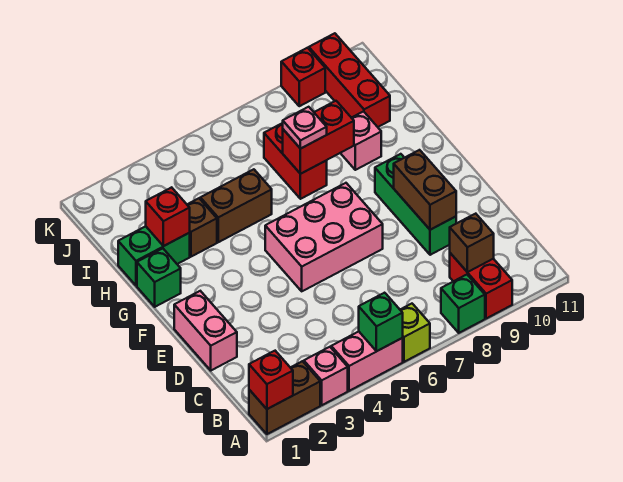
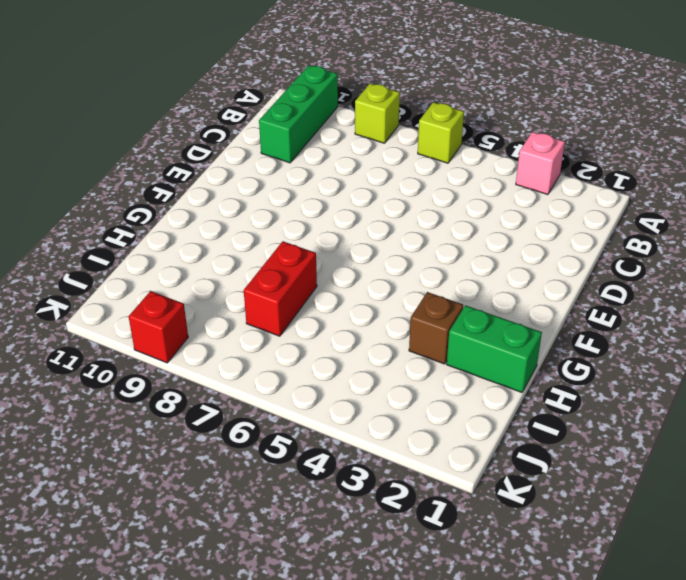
lime brick A8 level 1 -> green brick A8 level 1
green brick A10:C10 level 1 -> green brick D9:F9 level 1
none -> brown brick A1:A2 level 1
none -> pink brick A4:A5 level 1
none -> red brick A9:B9 level 1

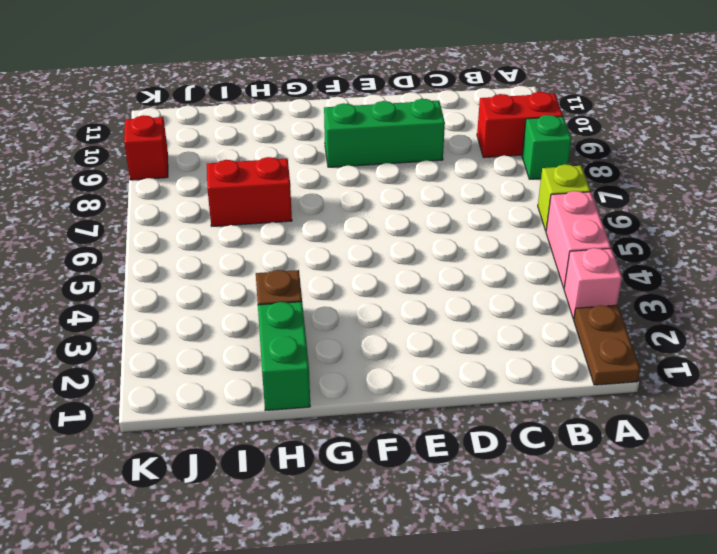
brown plate A1:A2 level 1 -> brown brick A1:A2 level 1
none -> pink brick D1:E1 level 1
none -> pink brick E5:F7 level 1
none -> green brick G1 level 1

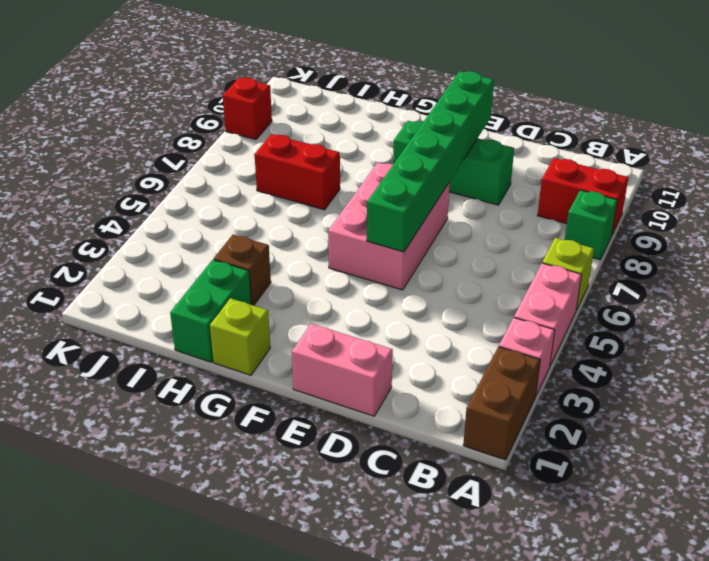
green brick E5:E10 level 2 -> brown brick D9:E9 level 2
lime brick G1 level 1 -> green brick G1 level 1
none -> brown brick H4:H5 level 1
none -> pink brick H9 level 1
none -> red brick I10:K10 level 1

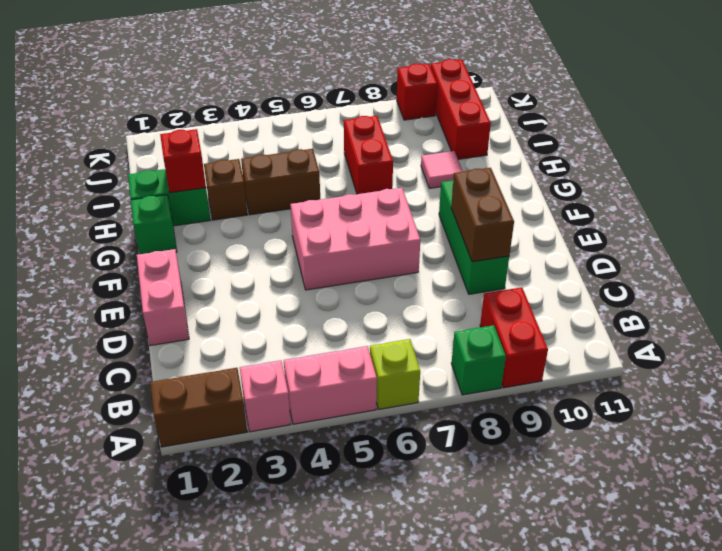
pink tile H9 level 1 -> pink brick H9 level 1
none -> red brick A1 level 2
none -> green brick A5 level 2
none -> brown brick B9 level 2

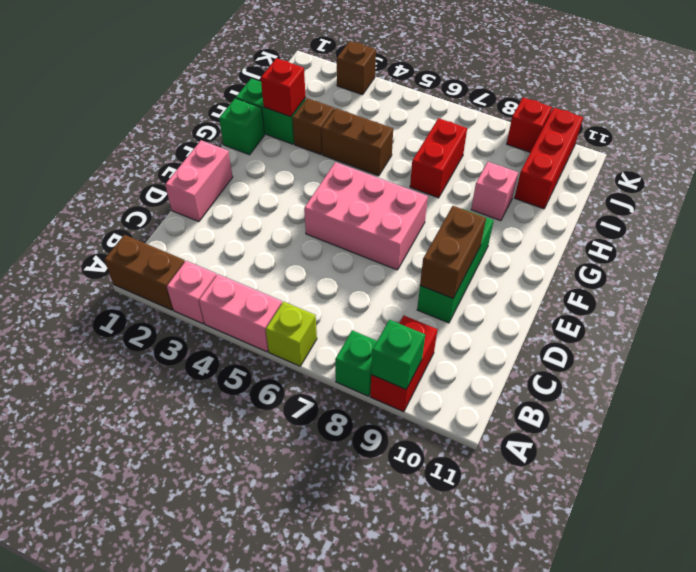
green brick A9 level 2 -> green brick A5 level 2
brown brick K3 level 1 -> brown brick B9 level 2
none -> red brick A1 level 2
none -> red brick H7:H8 level 2
none -> pink plate H7 level 3

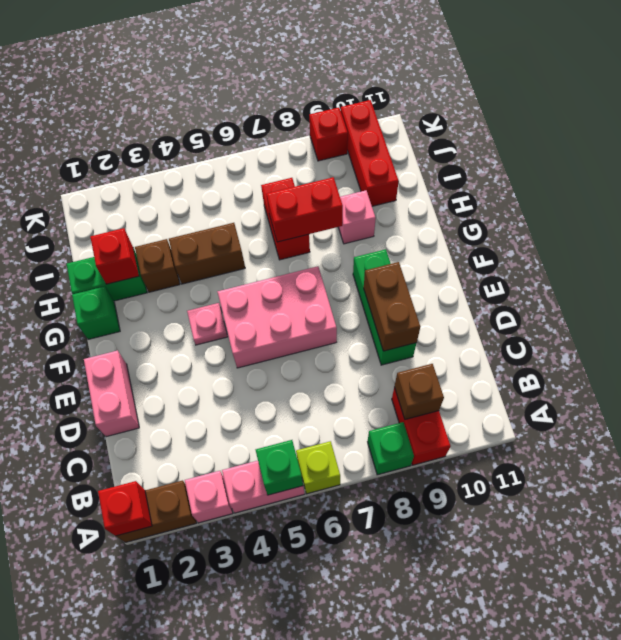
pink plate F4 level 1 -> pink plate H7 level 3

